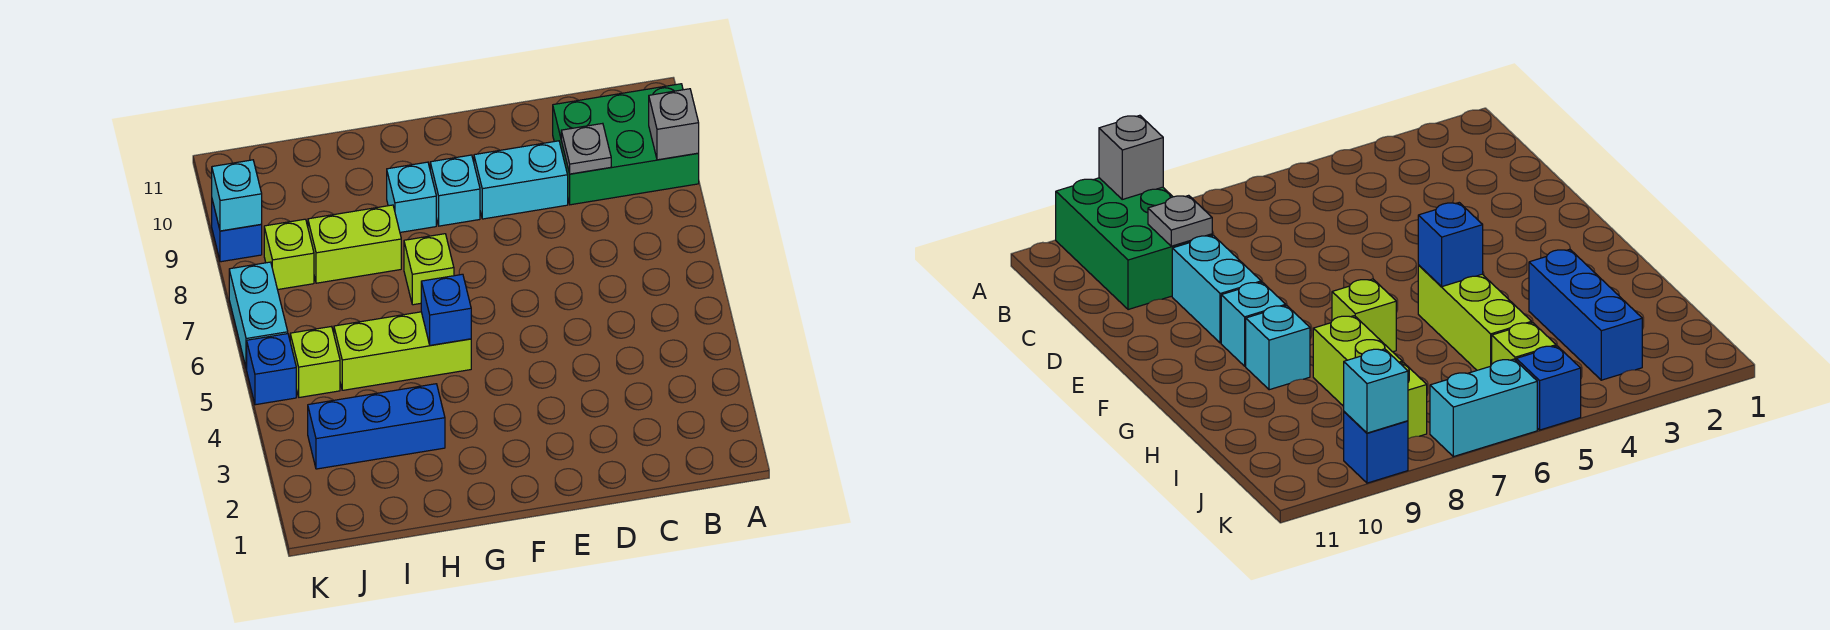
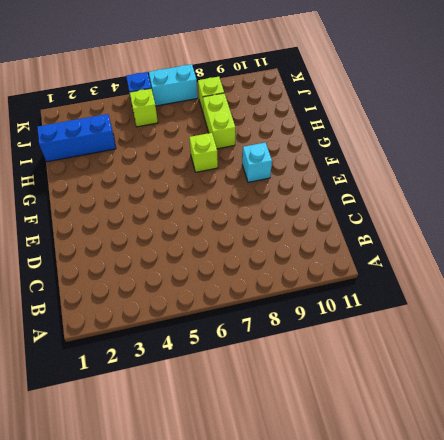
blue brick I1:I3 level 1 -> blue brick H3:J3 level 1
none -> green brick A9:C10 level 1
none -> cyan brick D9:E9 level 1
none -> lime brick G5:I5 level 1

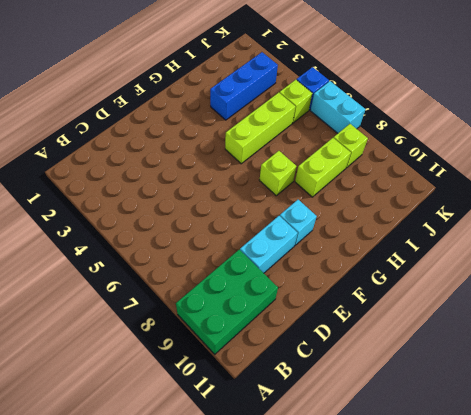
none -> cyan brick G9 level 1
none -> blue brick K9 level 1
none -> grey brick A9 level 2

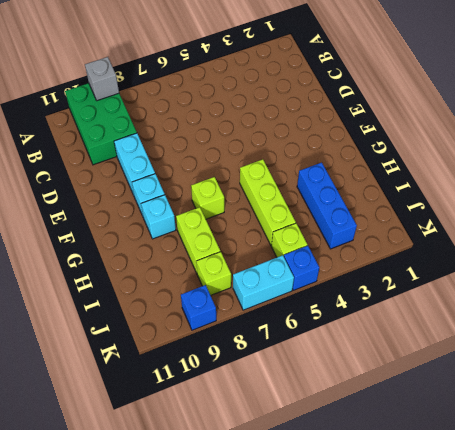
none -> grey plate C9 level 2
none -> blue brick G5 level 2
none -> cyan brick K9 level 2

